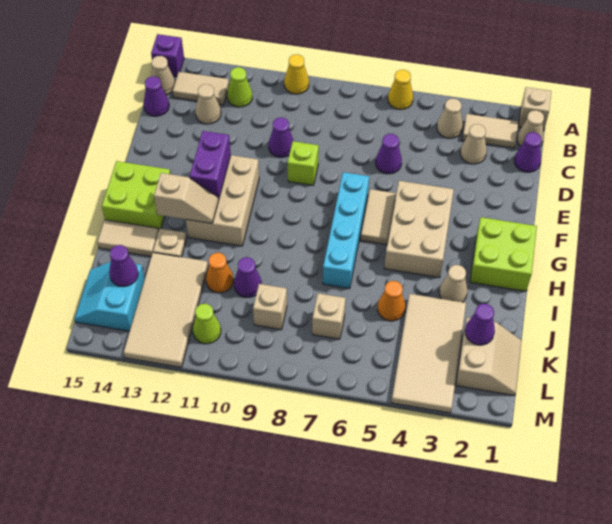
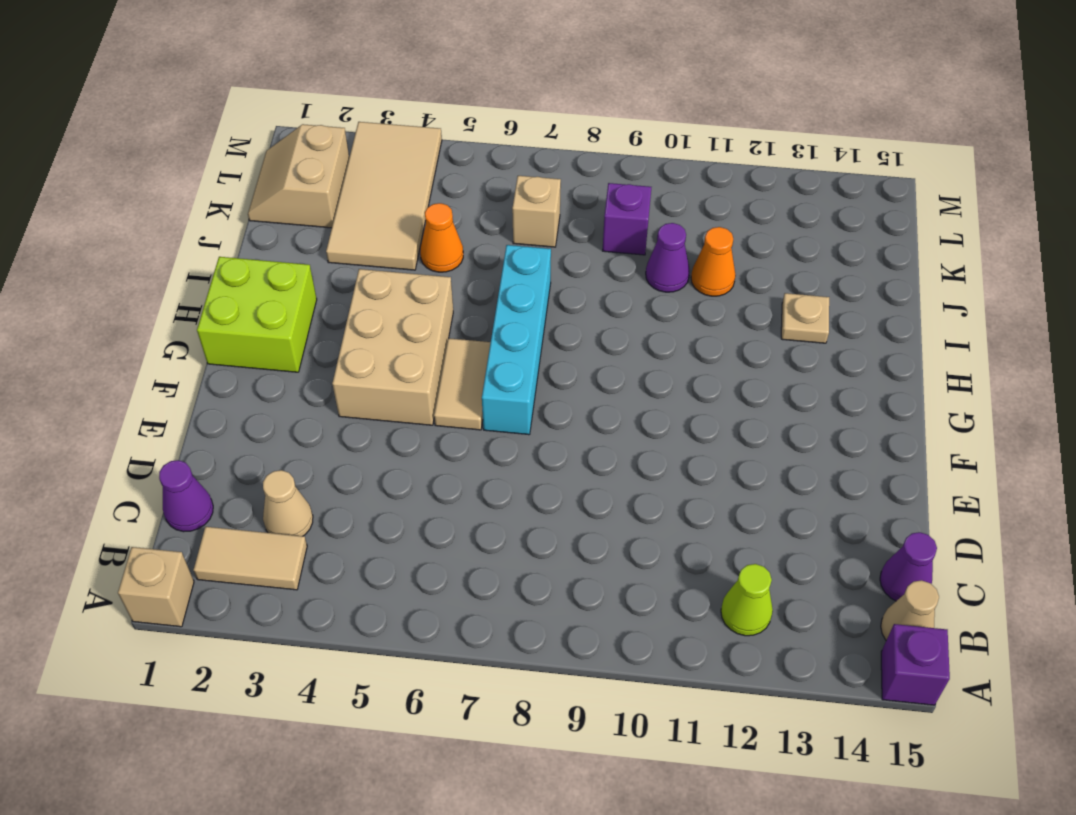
purple brick K9 level 1 -> tan brick K9 level 1
none -> yellow cone A6 level 1
none -> yellow cone A10 level 1
none -> tan cone B1 level 1
none -> tan cone B4 level 1

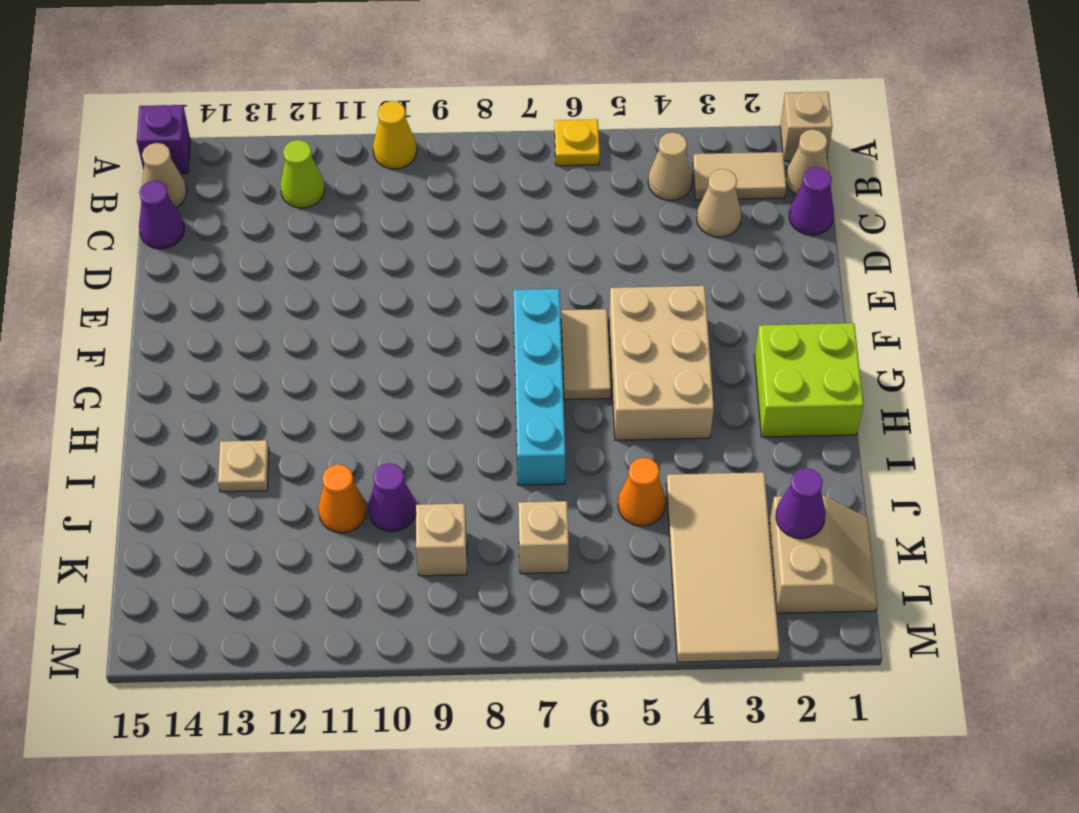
yellow plate A6 level 1 -> yellow cone A6 level 1
none -> tan tile B13:B14 level 1
none -> tan cone C13 level 1
none -> purple cone D6 level 1
none -> purple cone D10 level 1

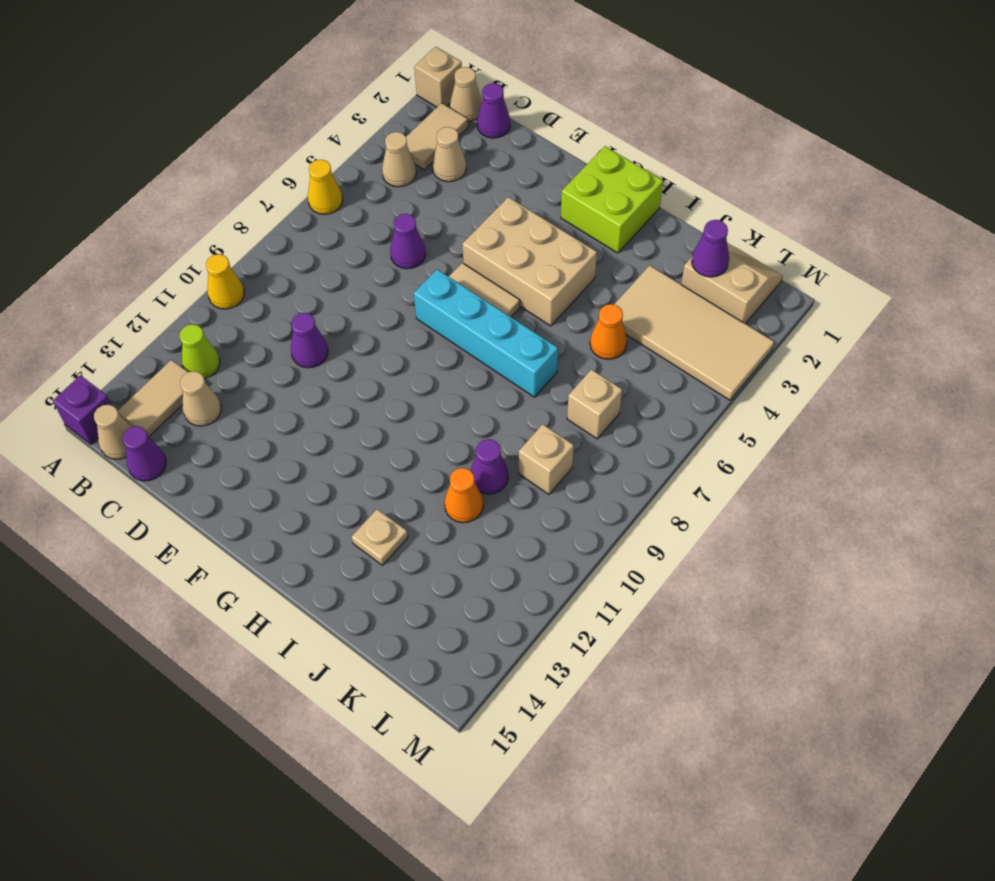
none -> lime brick E9 level 1
none -> tan brick F11:H12 level 1
none -> lime brick G14:H15 level 1
none -> tan cone I3 level 1

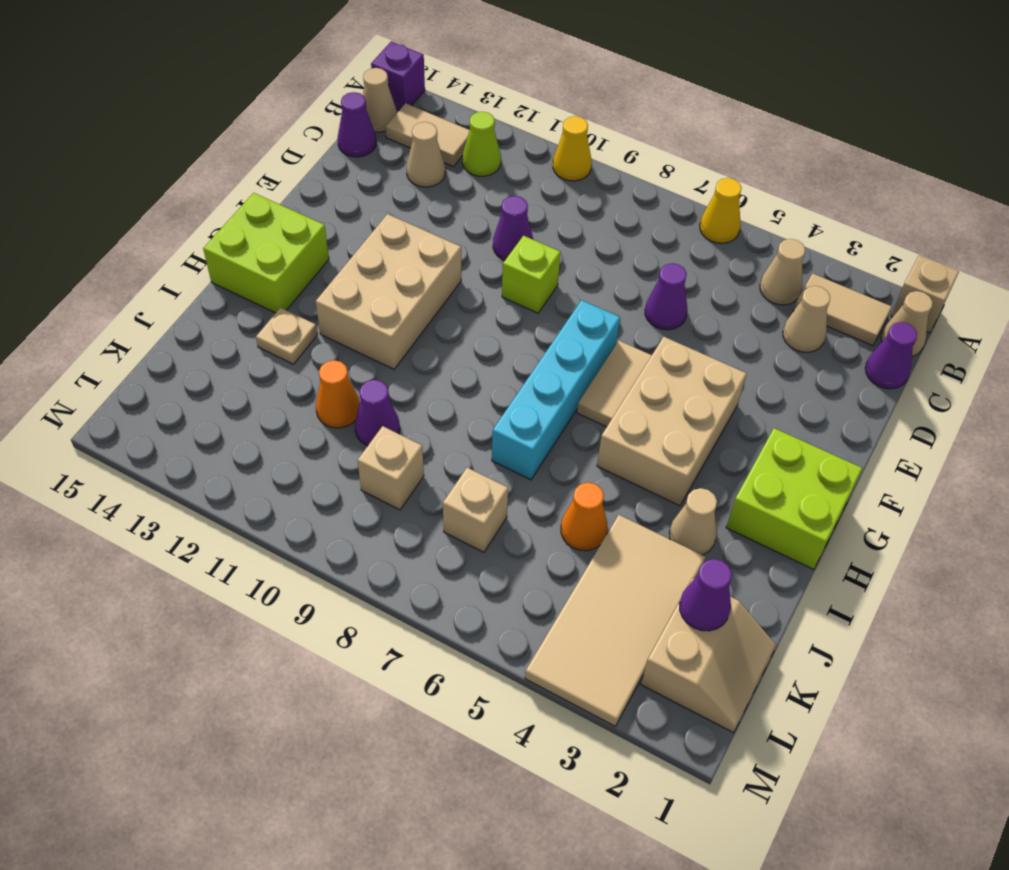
none -> tan tile I14:I15 level 1
none -> tan tile J12:M13 level 1
none -> cyan slope K14:L15 level 1 top 14
none -> lime cone L11 level 1

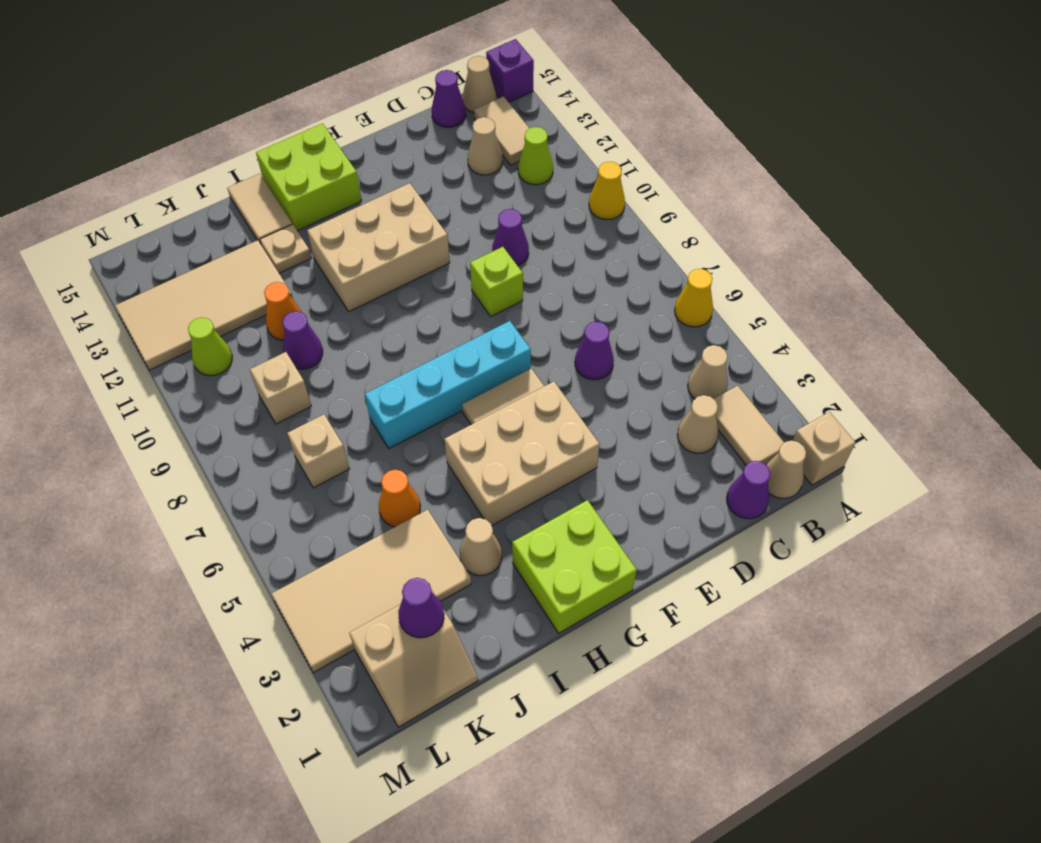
none -> cyan slope K14:L15 level 1 top 14
none -> purple brick F12:G12 level 2
none -> tan slope H12:H13 level 2 top 13
none -> purple cone K14 level 2

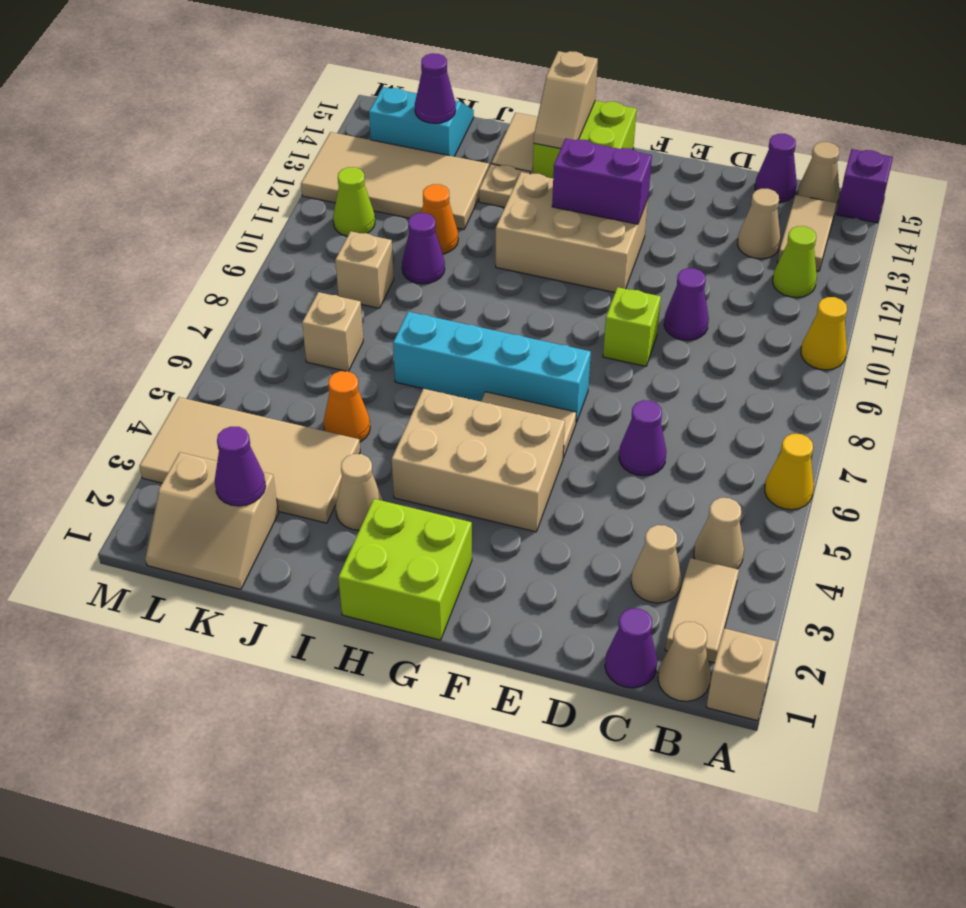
tan slope H14:H15 level 2 top 15 -> tan slope H12:H13 level 2 top 13

